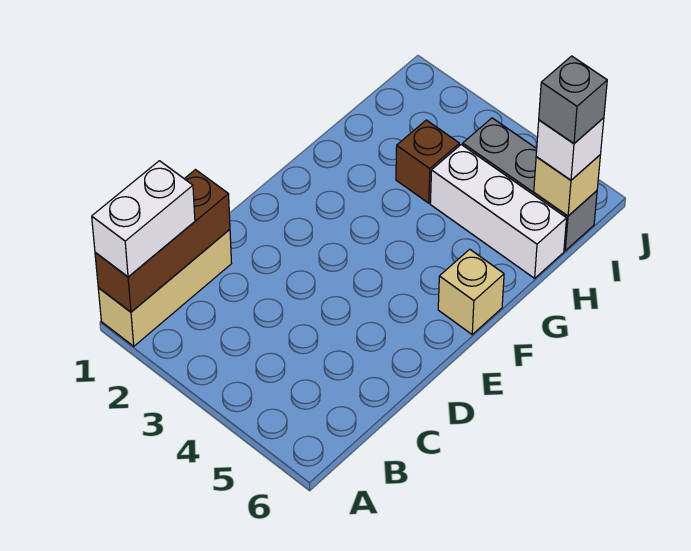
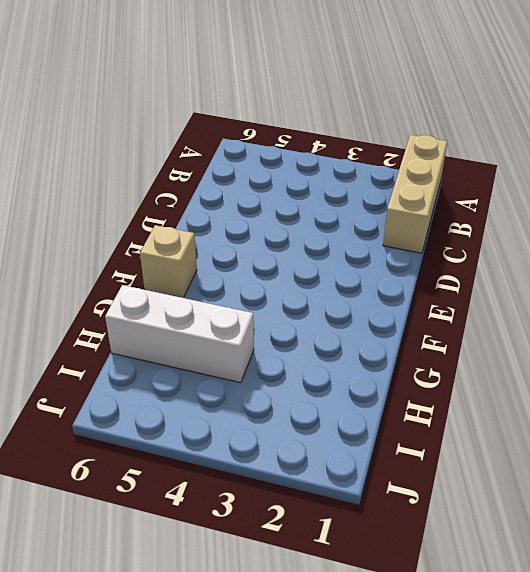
none -> brown brick H3 level 1
none -> grey brick I4:I6 level 1

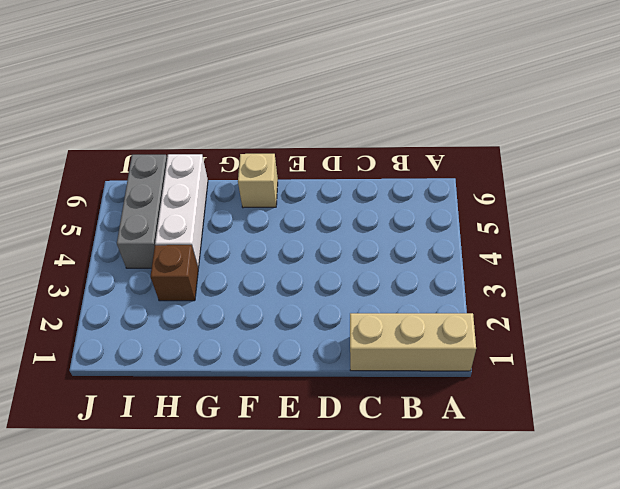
none -> brown brick A1:C1 level 2
none -> tan brick I6 level 2

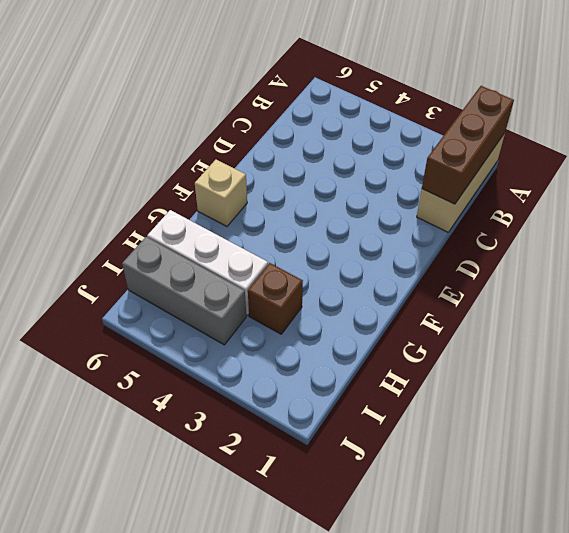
none -> tan brick I6 level 2
none -> white brick A1:B1 level 3

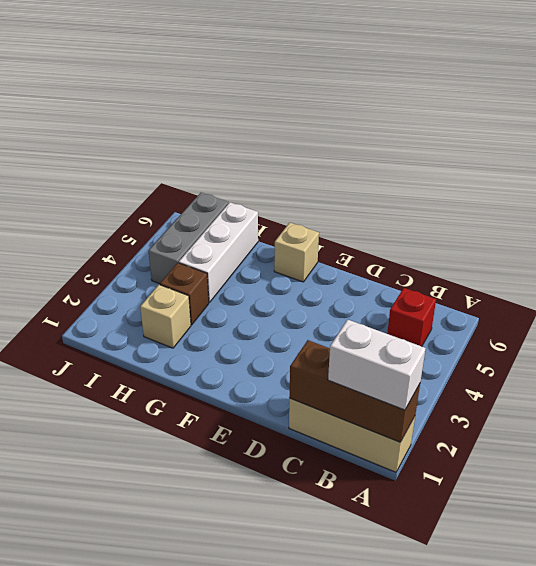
red brick B5 level 1 -> none
tan brick H2 level 1 -> tan brick I6 level 2
none -> white brick I6 level 3
none -> grey brick I6 level 4

